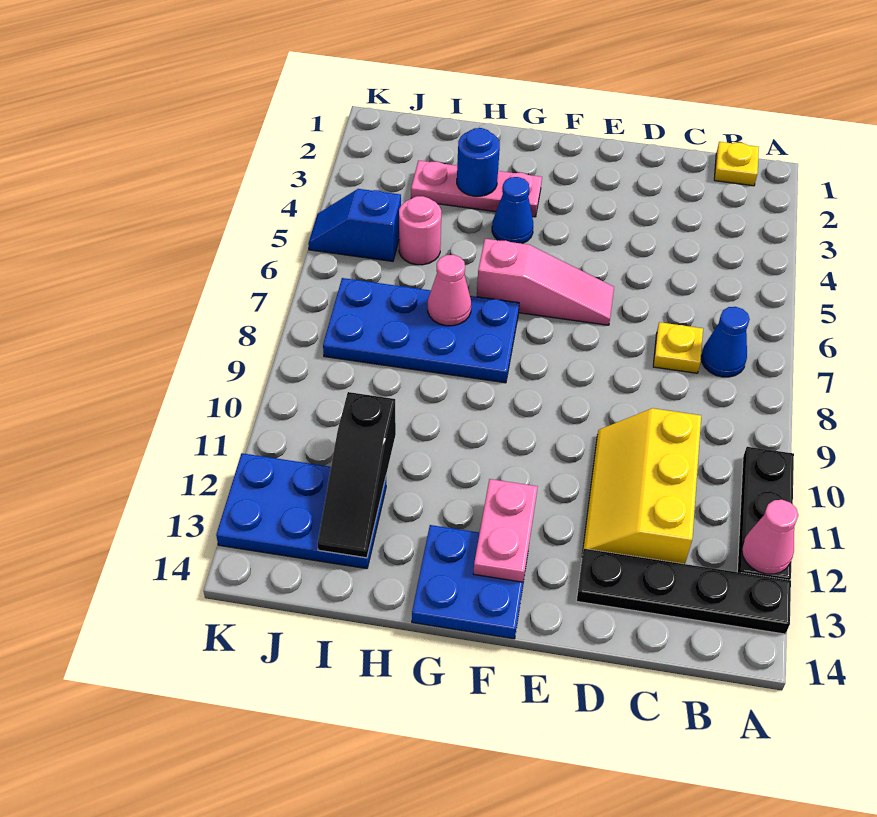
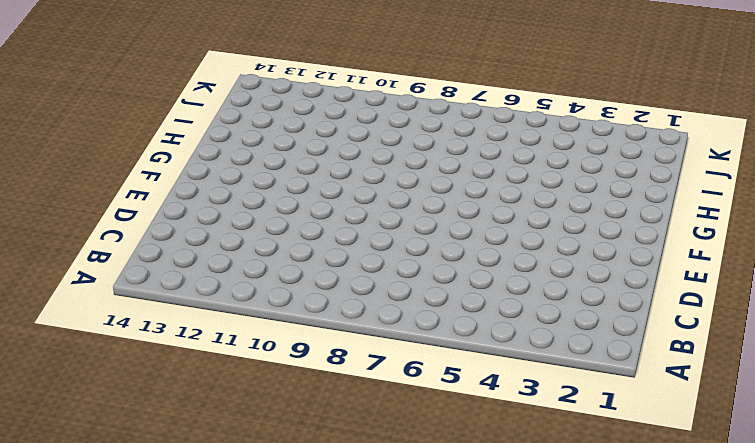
none -> black plate A10:A12 level 1
none -> black plate A13:D13 level 1
none -> yellow plate B1 level 1

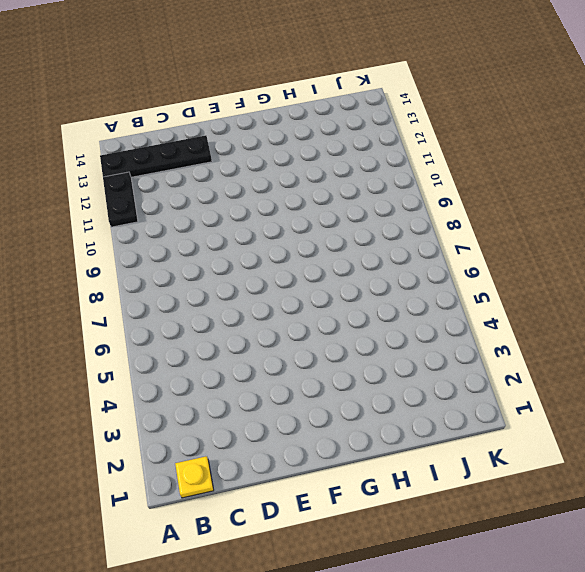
black plate A11:A12 level 1 -> black plate A10:A12 level 1
none -> blue cone B7 level 1
none -> yellow plate C7 level 1
none -> yellow slope C10:D12 level 1 top C

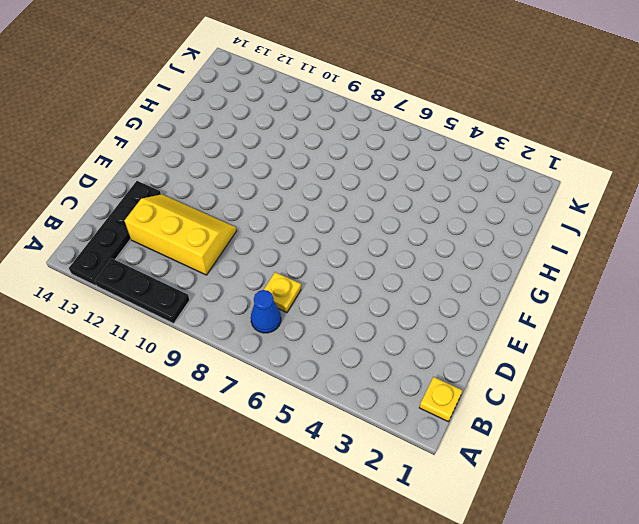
none -> pink slope E6:G6 level 1 top G
none -> blue plate F13:G14 level 1
none -> pink plate G3:I3 level 1

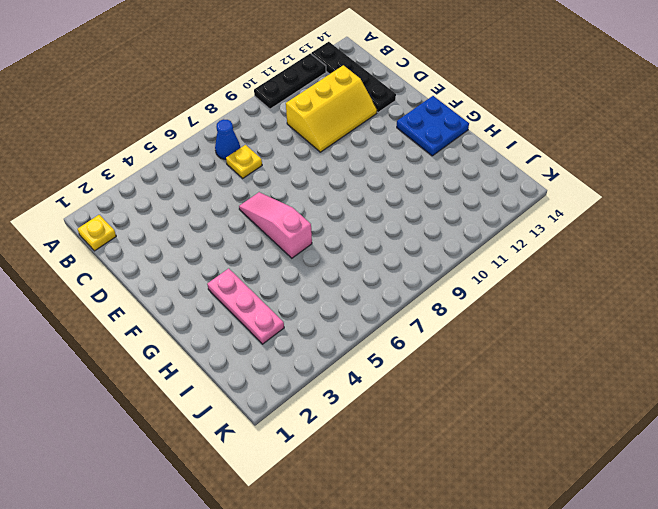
none -> blue cone G4 level 1
none -> blue plate G7:J8 level 1
none -> pink round brick I5 level 1

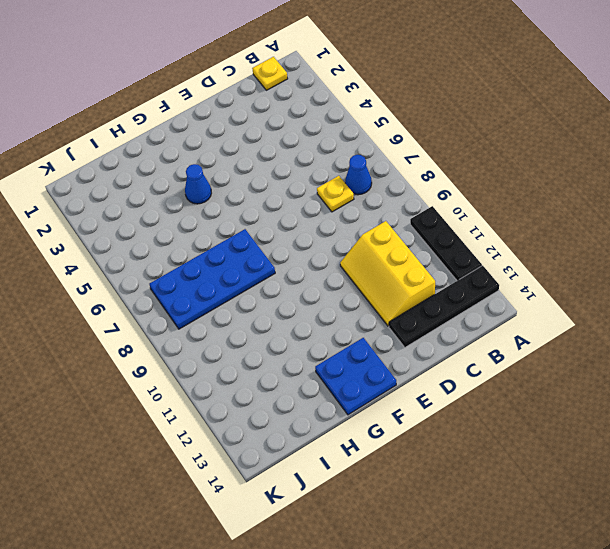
none -> pink slope E6:G6 level 1 top G
none -> pink plate G3:I3 level 1
none -> pink round brick I5 level 1

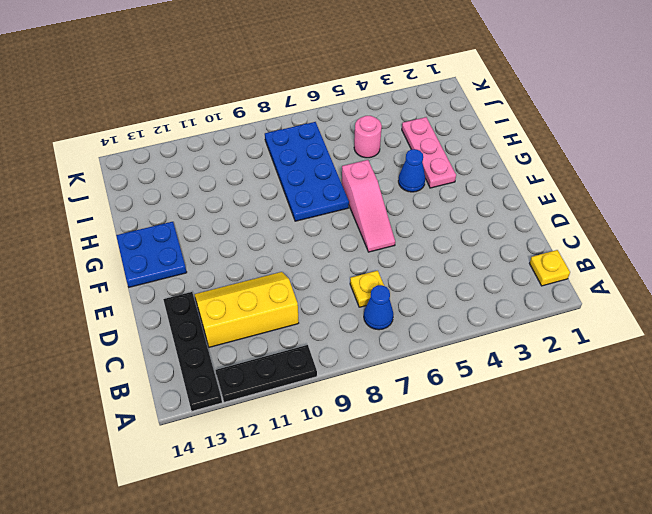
none -> blue plate I12:K13 level 1
none -> blue slope J5:K5 level 1 top J
none -> pink cone A12 level 2

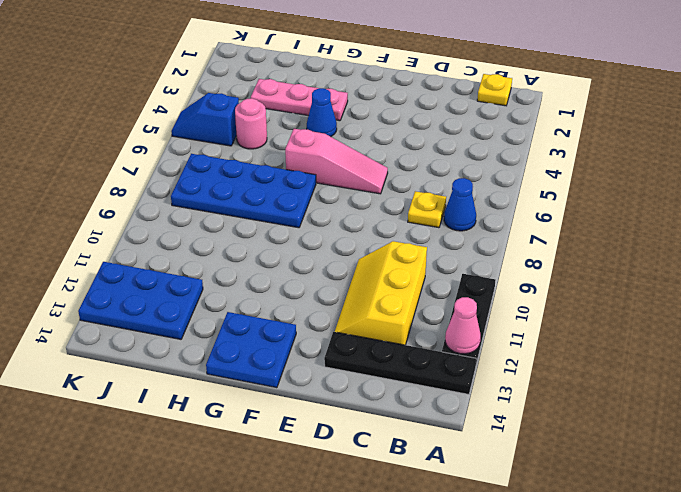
none -> pink plate F12:F13 level 2
none -> blue round brick H3 level 2
none -> pink cone H7 level 2

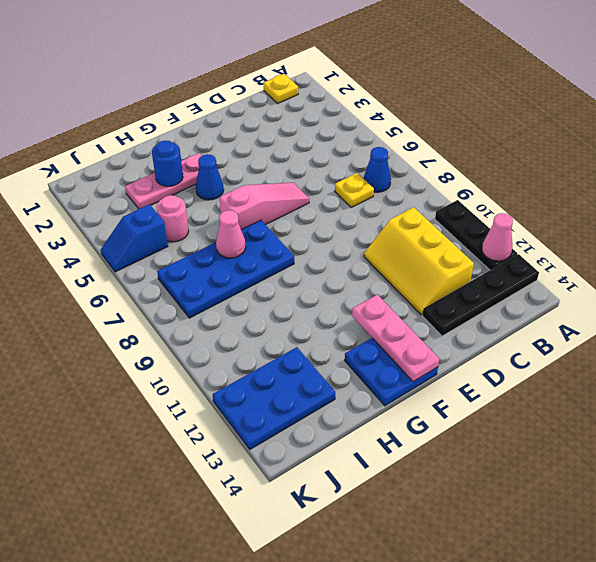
pink plate F12:F14 level 2 -> pink plate F12:F13 level 2
none -> black slope I11:I13 level 2 top 11

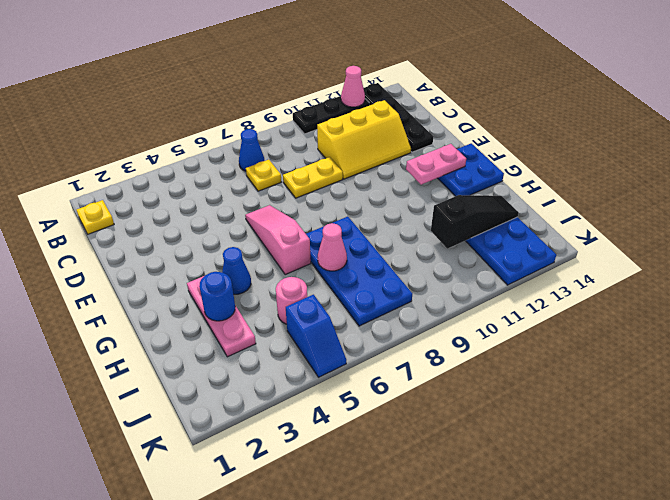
yellow plate D8:D9 level 1 -> none

